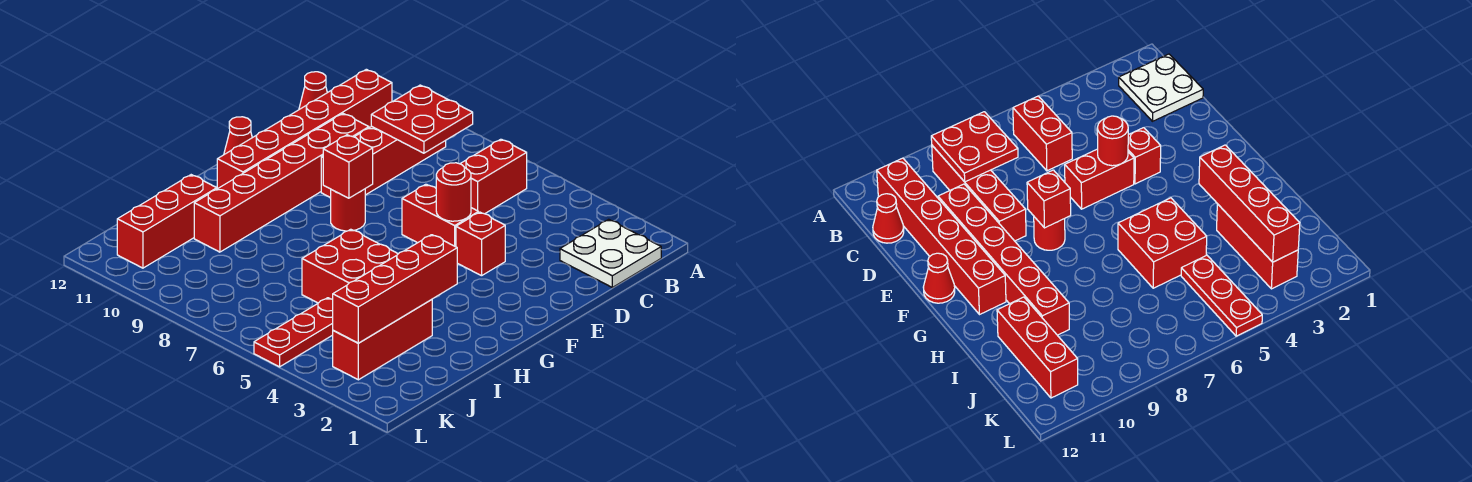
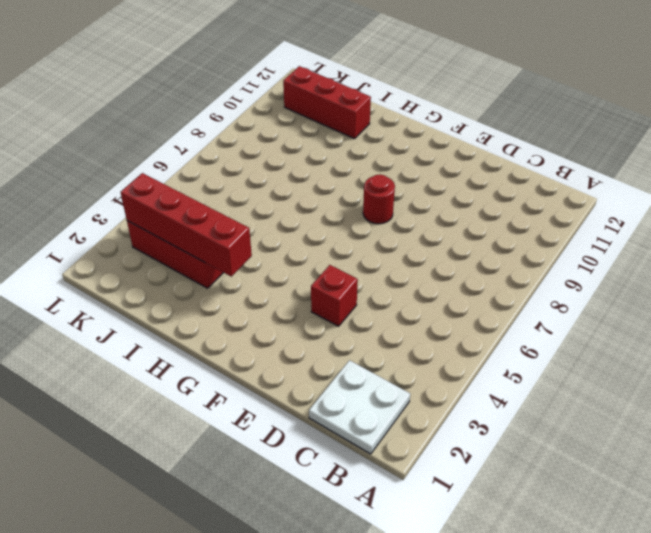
none -> red brick B6:C6 level 1
none -> red brick B9:E9 level 1
none -> red brick B11:G11 level 1

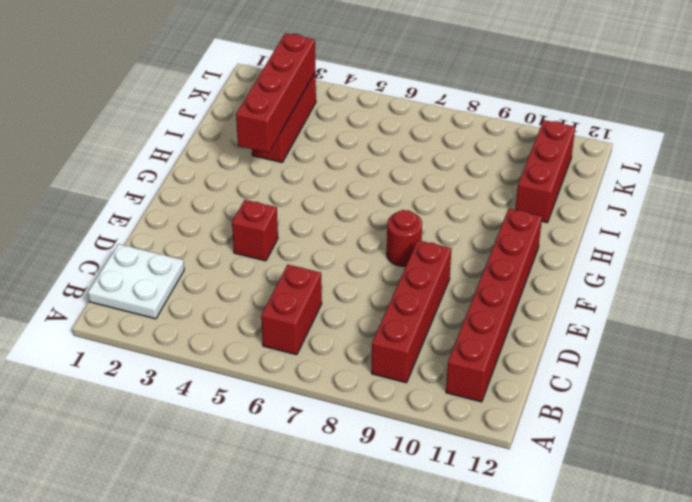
none -> red cone C12 level 1
none -> red brick D10:I10 level 1
none -> red brick E5:E6 level 1

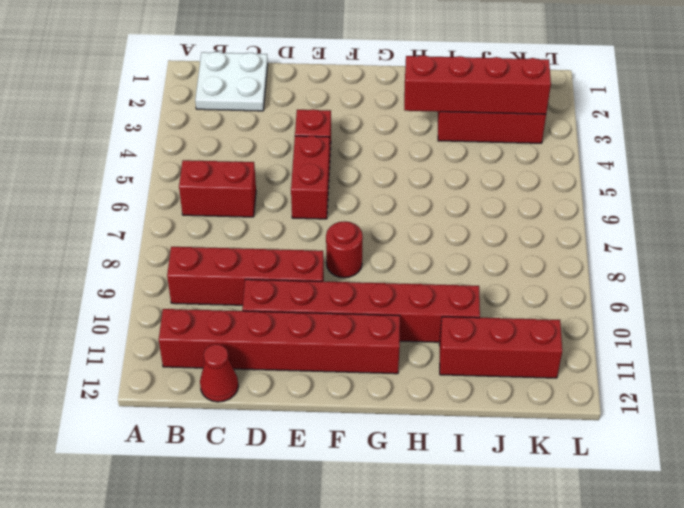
none -> red cone F12 level 1
none -> red brick H5:I6 level 1
none -> red plate J5:L5 level 1

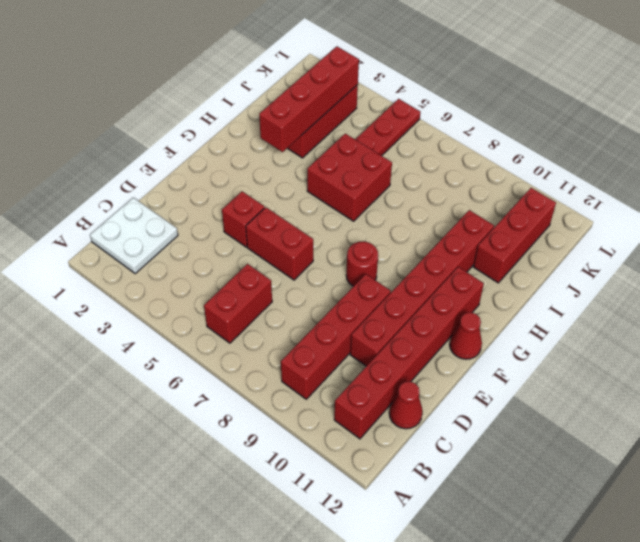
none -> red plate B8:C9 level 2
none -> red round brick E5 level 2
none -> red brick F8 level 2

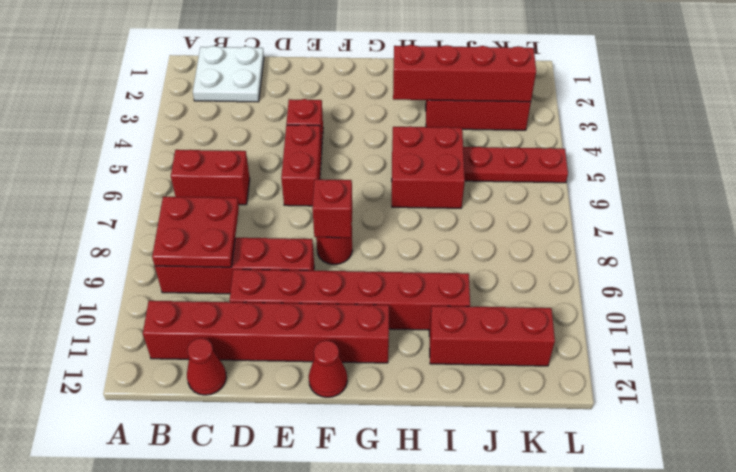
none -> red round brick E5 level 2

